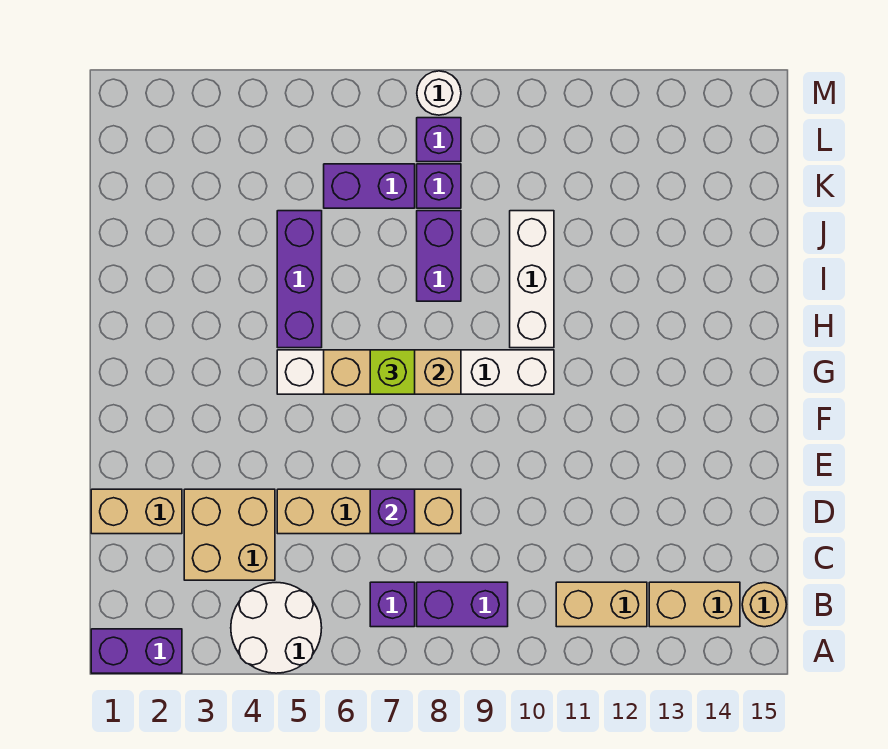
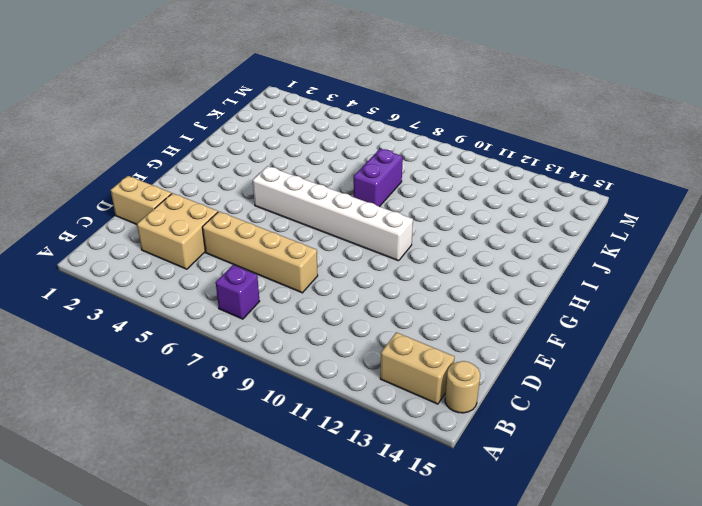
none -> purple brick A1:A2 level 1
none -> white round brick A4:B5 level 1
none -> purple brick B8:B9 level 1

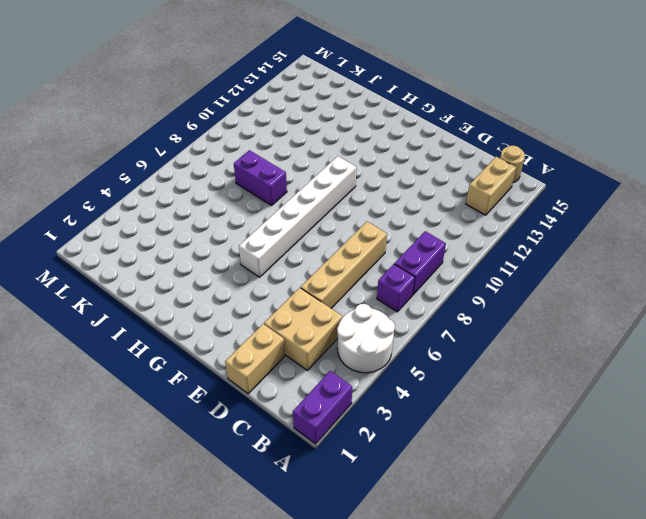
none -> tan brick B11:B12 level 1
none -> purple brick H5:J5 level 1
none -> white brick H10:J10 level 1

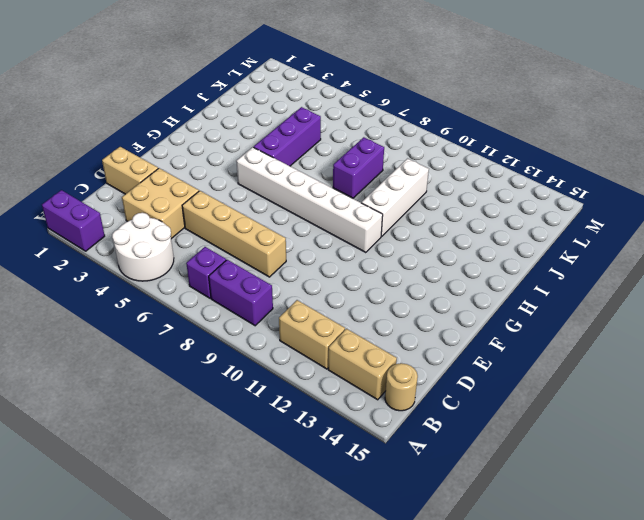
none -> purple brick K6:K7 level 1
none -> purple brick K8 level 1
none -> purple brick L8 level 1

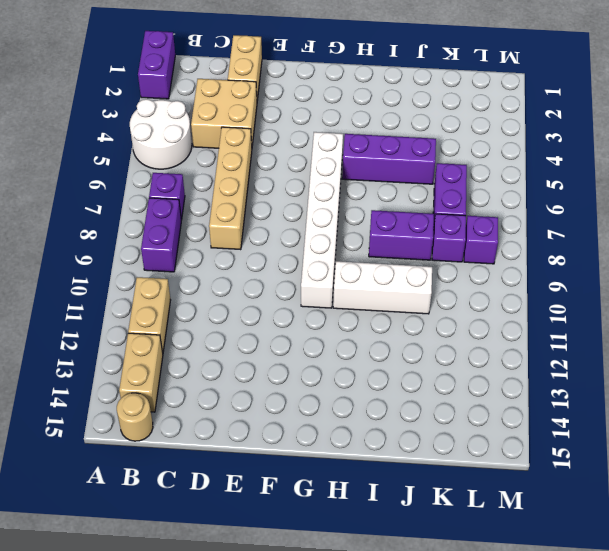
none -> white round brick M8 level 1
none -> purple brick D7 level 2
none -> tan brick G6:G8 level 2

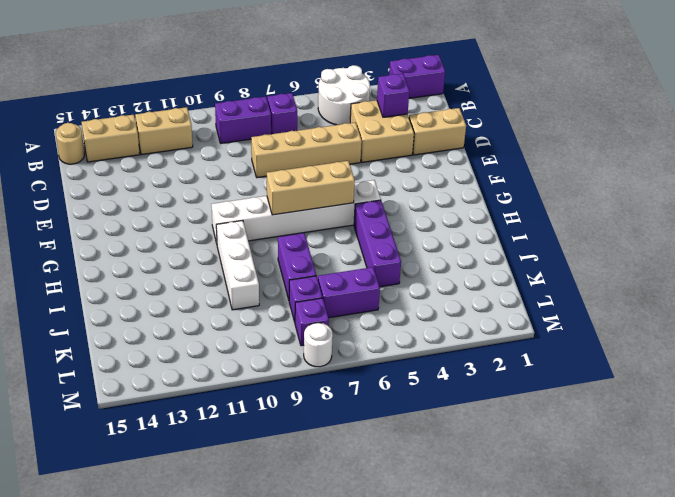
purple brick C3 level 2 -> purple brick D7 level 2
none -> lime brick G7 level 3

